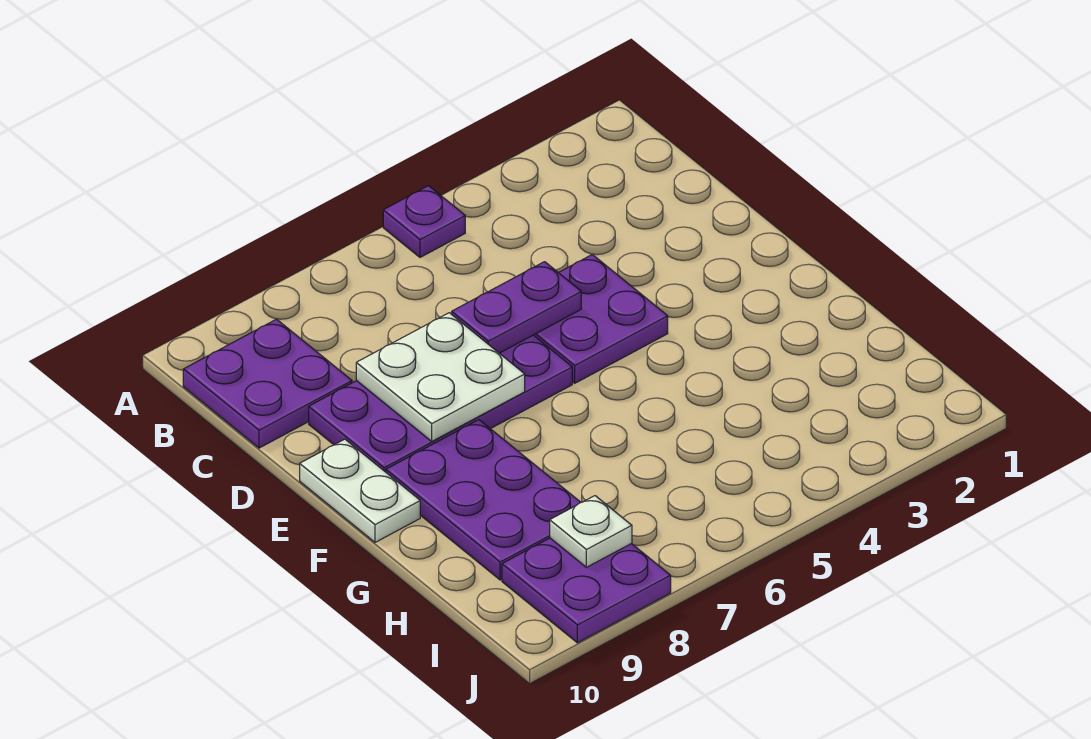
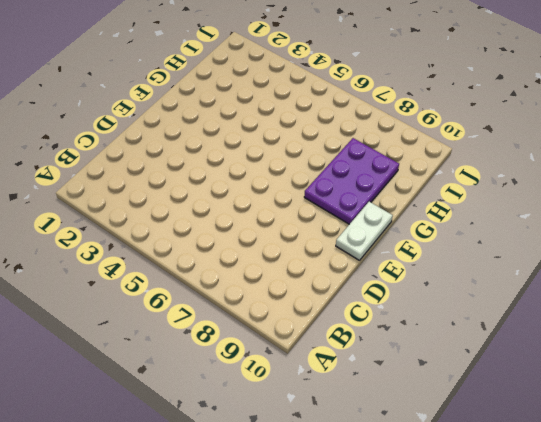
none -> purple plate A5 level 1
none -> purple plate B9:C10 level 1

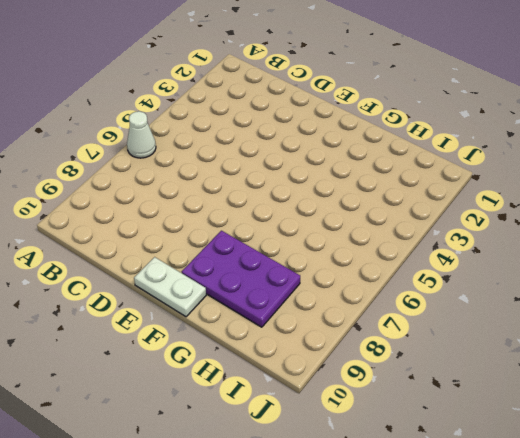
white cone A6 level 1 -> none
none -> purple plate A5 level 1
none -> purple plate B9:C10 level 1

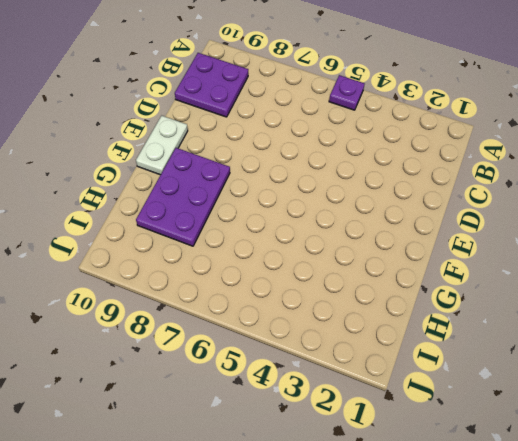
none -> purple plate D4:E5 level 1
none -> purple plate D6:E9 level 1

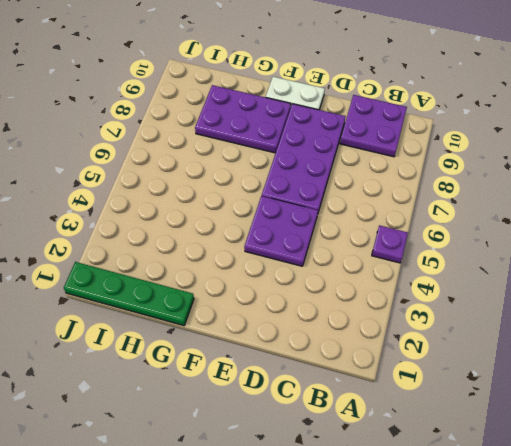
green plate G1:J1 level 1 -> none
none -> purple plate I8:J9 level 1
none -> purple plate D5:D6 level 2

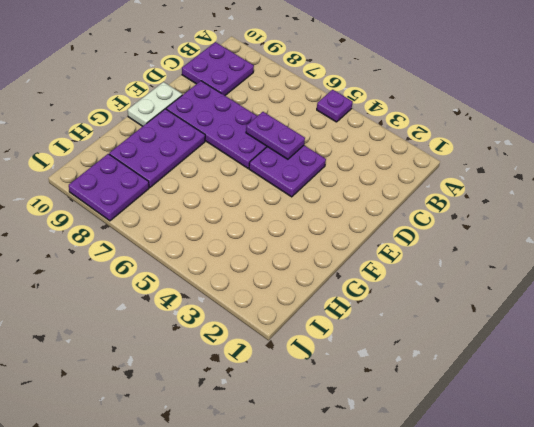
none -> white plate D7:E8 level 2
none -> white plate I8 level 2

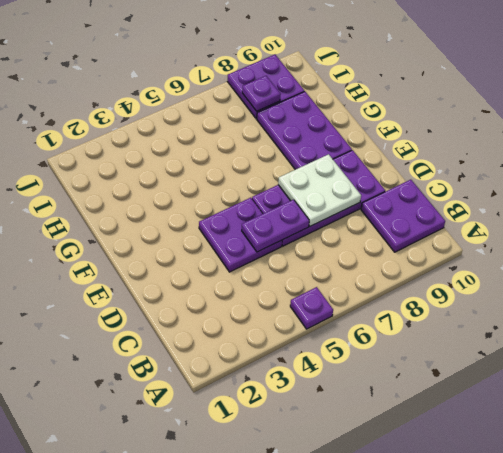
purple plate I8 level 2 -> white plate I8 level 2
none -> white plate E10:F10 level 1

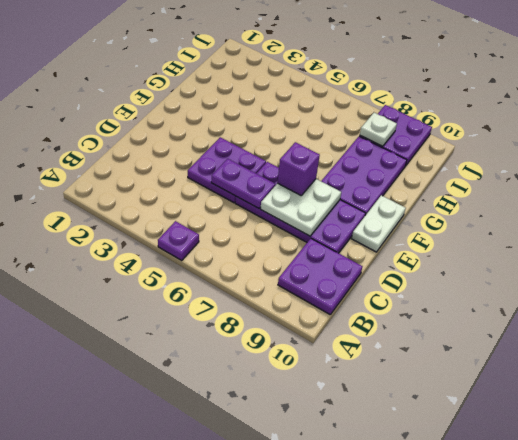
purple brick E7 level 3 -> none

